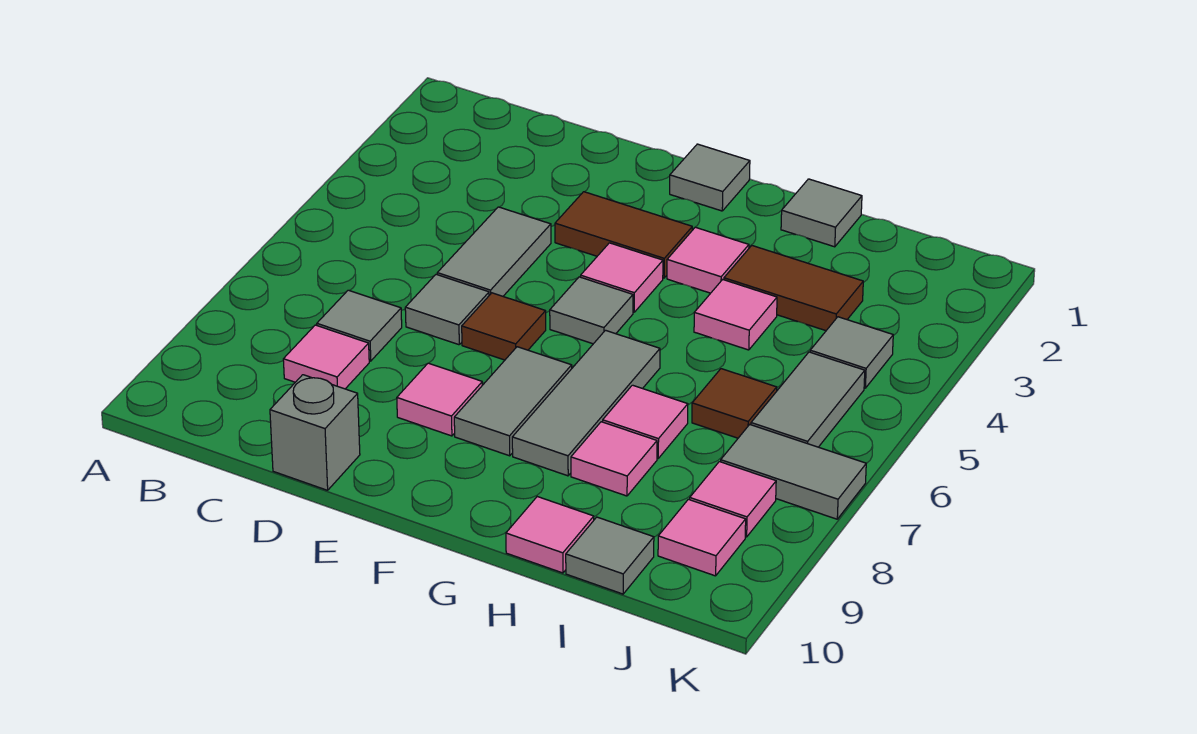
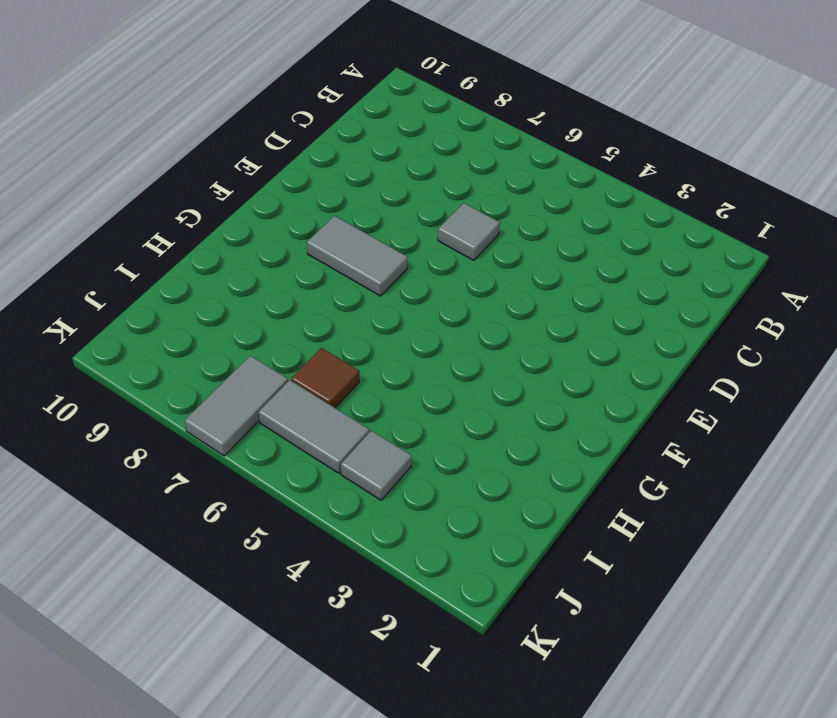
none -> grey tile C7 level 1
none -> pink tile C8 level 1
none -> grey tile D4:D5 level 1

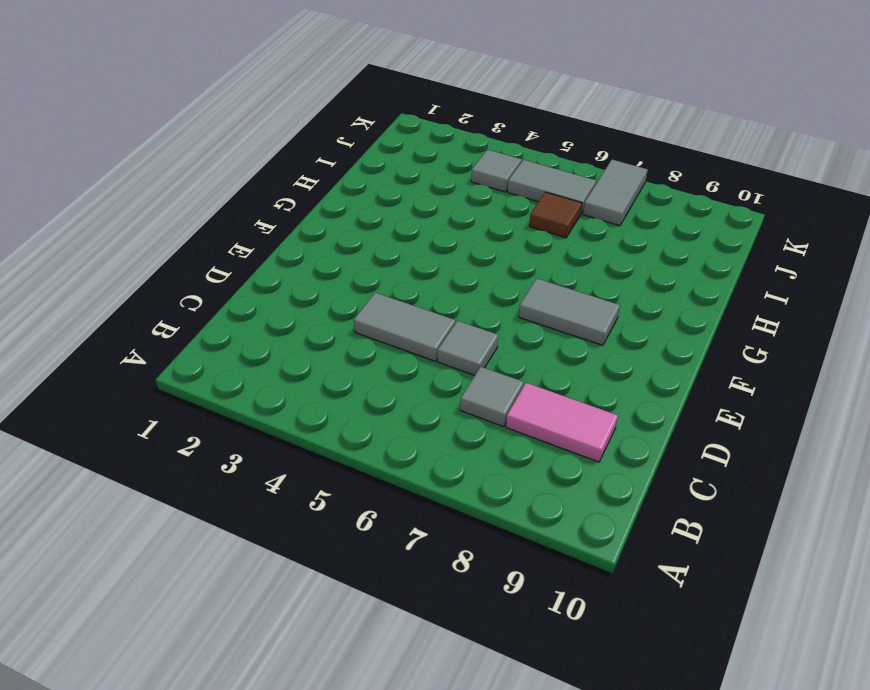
pink tile C8:C9 level 1 -> pink tile C8 level 1
none -> grey brick D10 level 1
none -> brown tile E3:F3 level 1
none -> brown tile E6 level 1

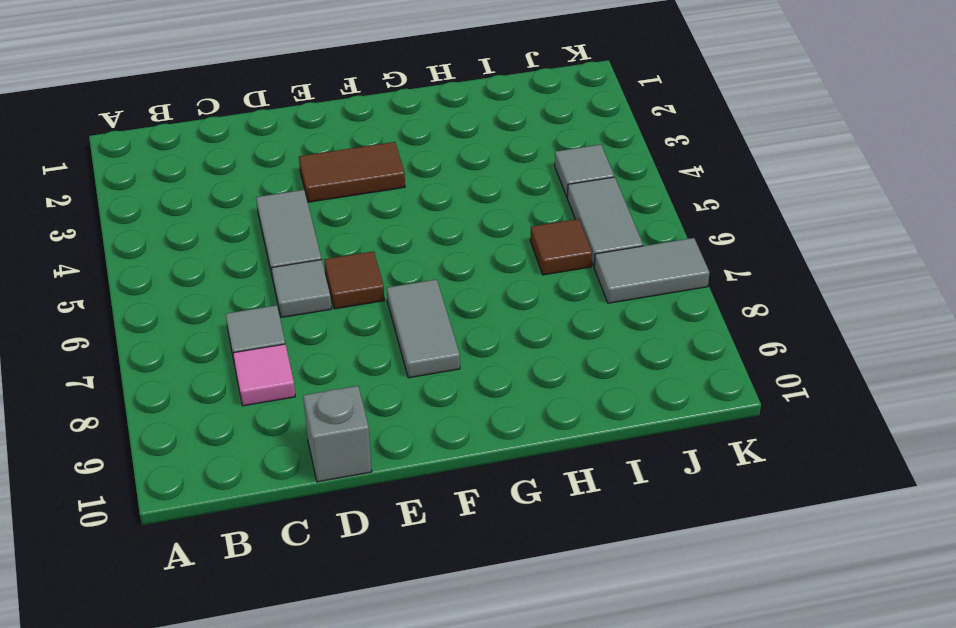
none -> pink tile E8 level 1
none -> grey tile F1 level 1
none -> pink tile F4 level 1

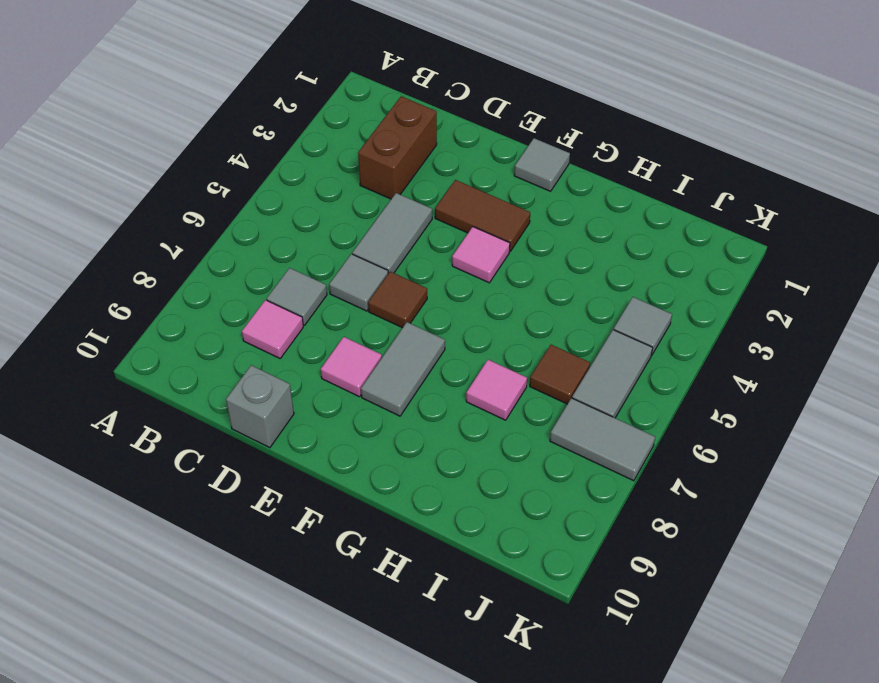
brown brick C2:C3 level 1 -> none
none -> grey tile F5 level 1
none -> pink tile G3 level 1
none -> grey tile G6:G8 level 1

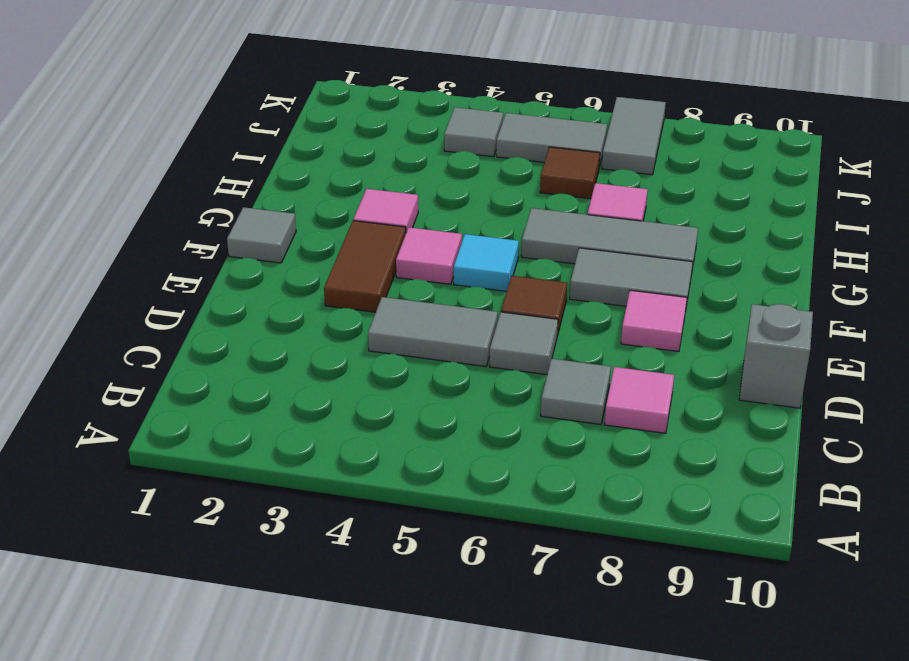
cyan tile F5 level 1 -> grey tile F5 level 1
none -> grey tile H1 level 1
none -> brown tile H3:I3 level 1
none -> pink tile H4 level 1

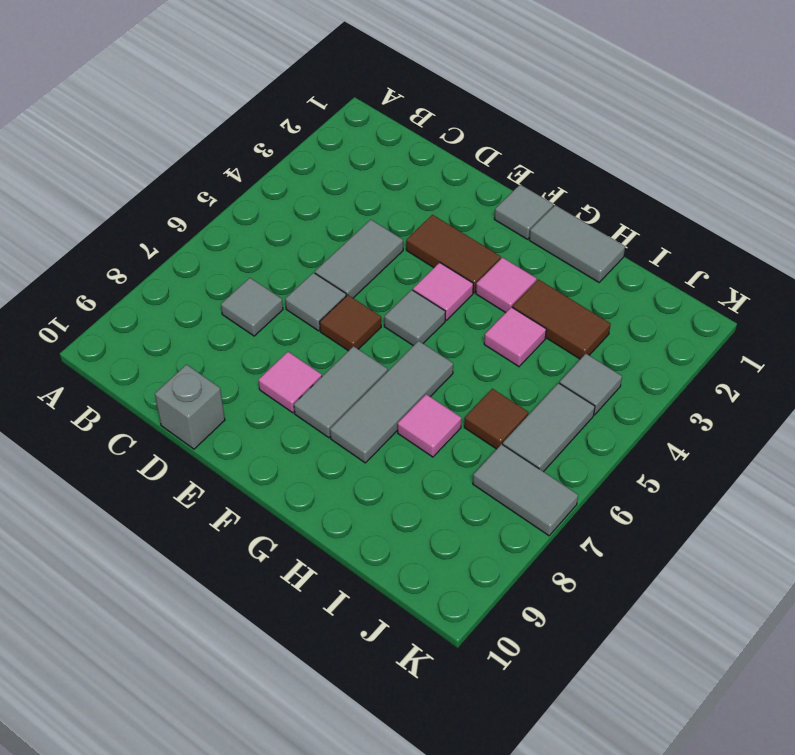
grey tile G1:H1 level 1 -> grey tile H1 level 1
none -> pink tile C8 level 1
none -> pink tile H8 level 1
none -> pink tile H10 level 1

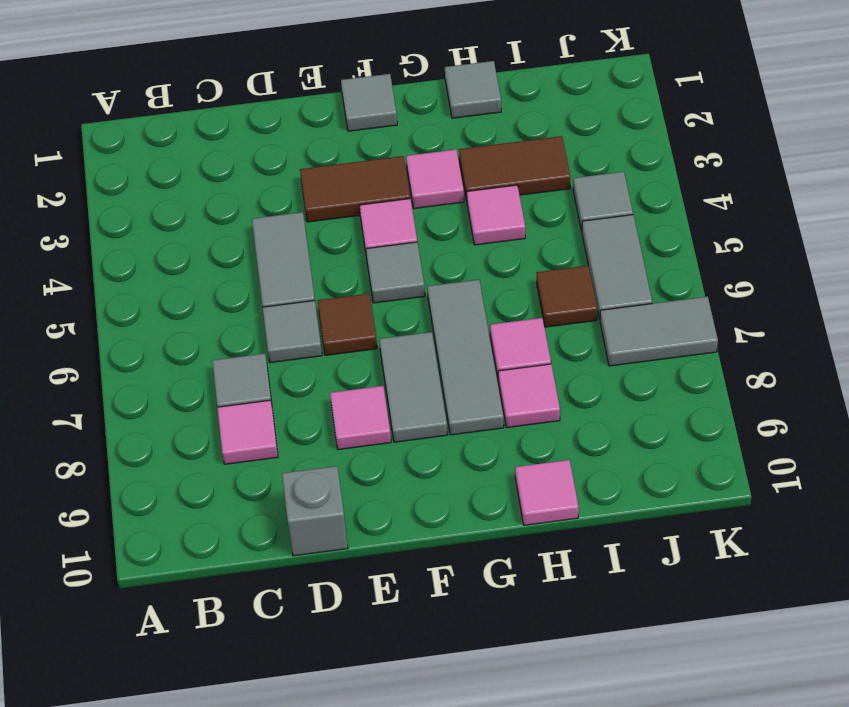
none -> grey tile I10 level 1
none -> pink tile J8 level 1
none -> pink tile J9 level 1

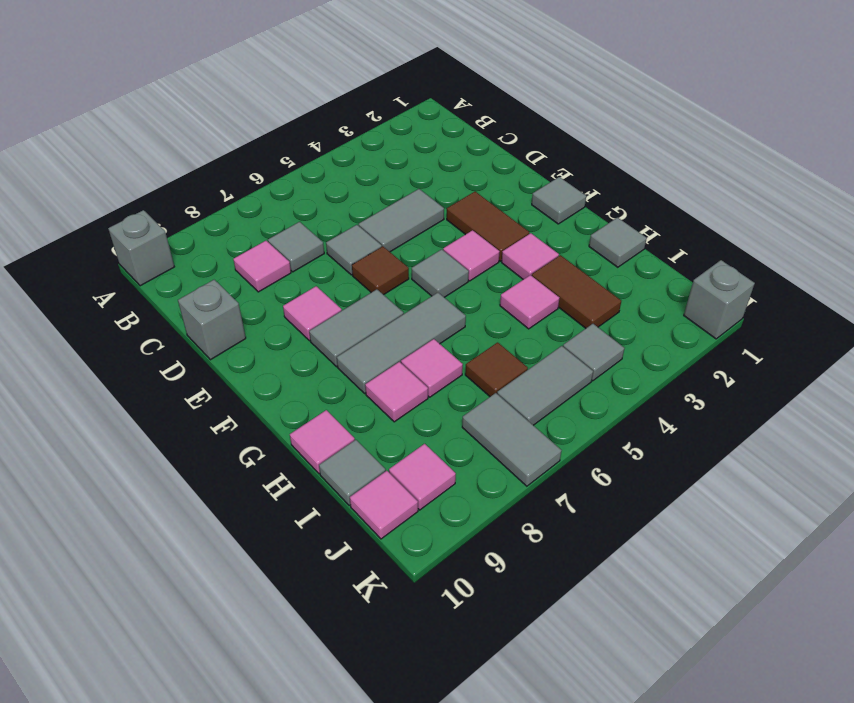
grey brick A10 level 1 -> none
pink tile J10 level 1 -> pink tile J8 level 1
grey brick K1 level 1 -> none

